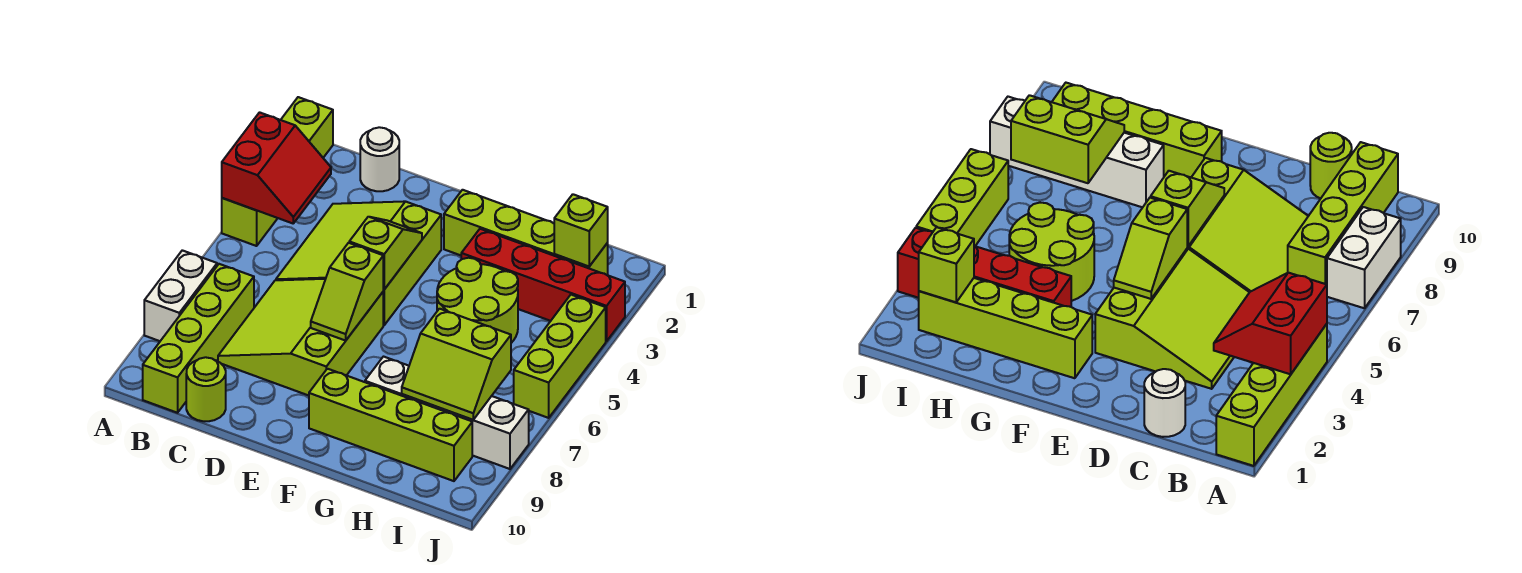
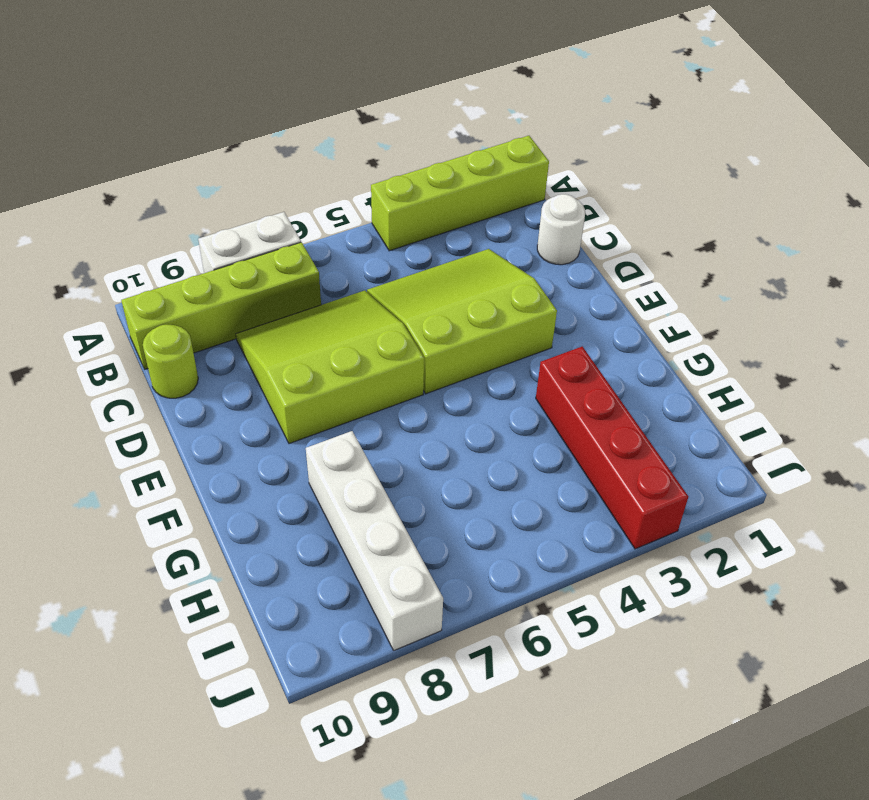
none -> lime brick F2:I2 level 1
none -> lime brick F9:I9 level 1
none -> lime round brick G4:H5 level 1

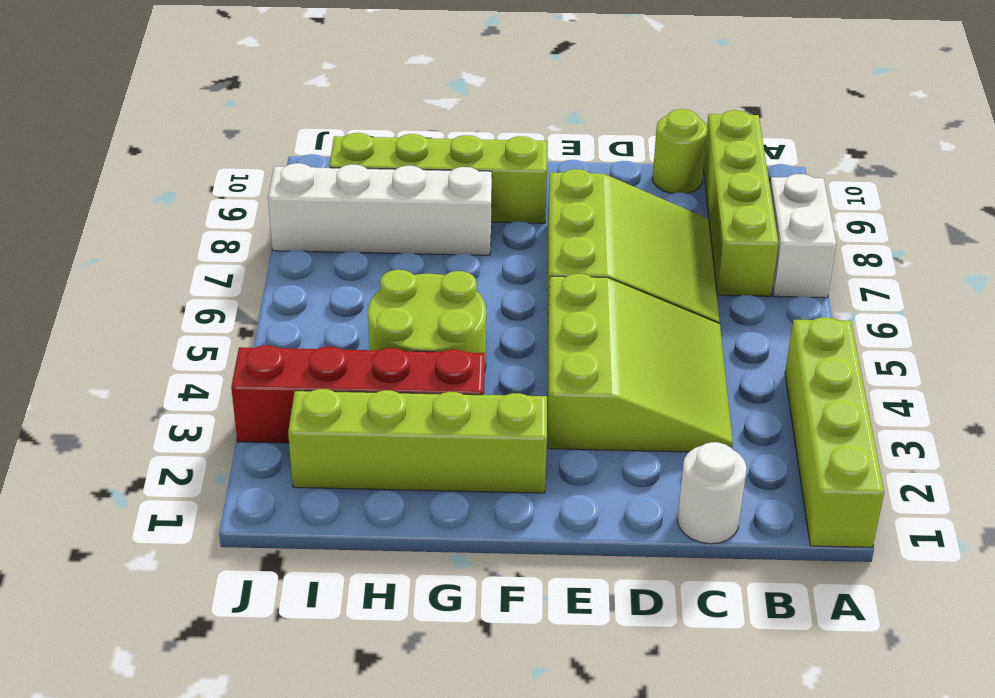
none -> lime brick J4:J6 level 1
none -> red slope A3:B4 level 2 top A
none -> lime slope E4:E5 level 2 top 5

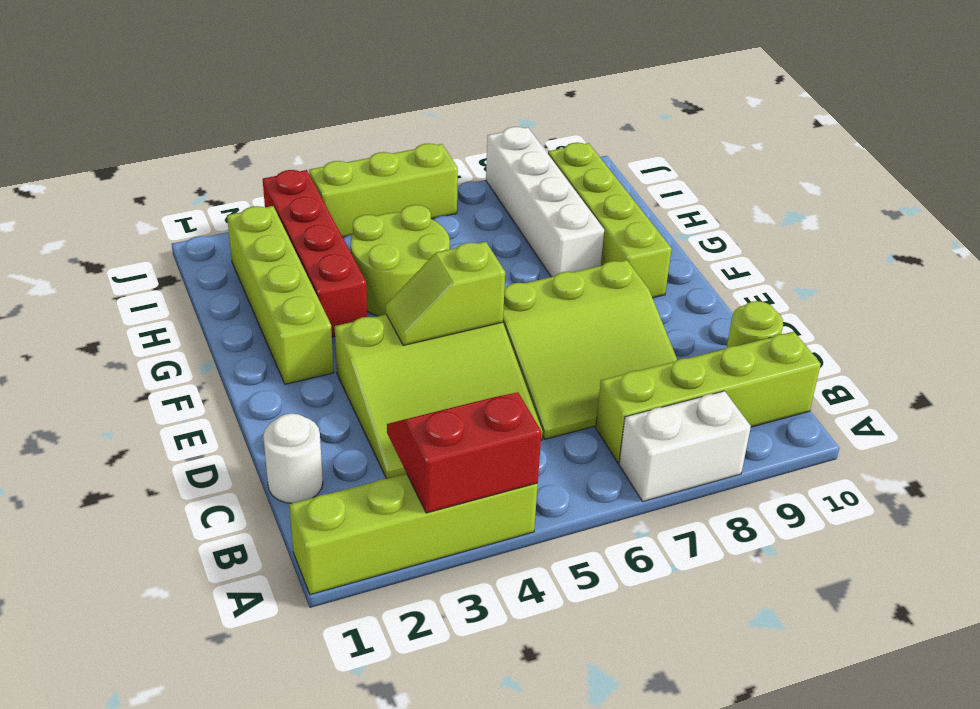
none -> lime slope E6:E7 level 2 top 6
none -> lime slope H7:I8 level 2 top 7
none -> lime brick I2 level 2

